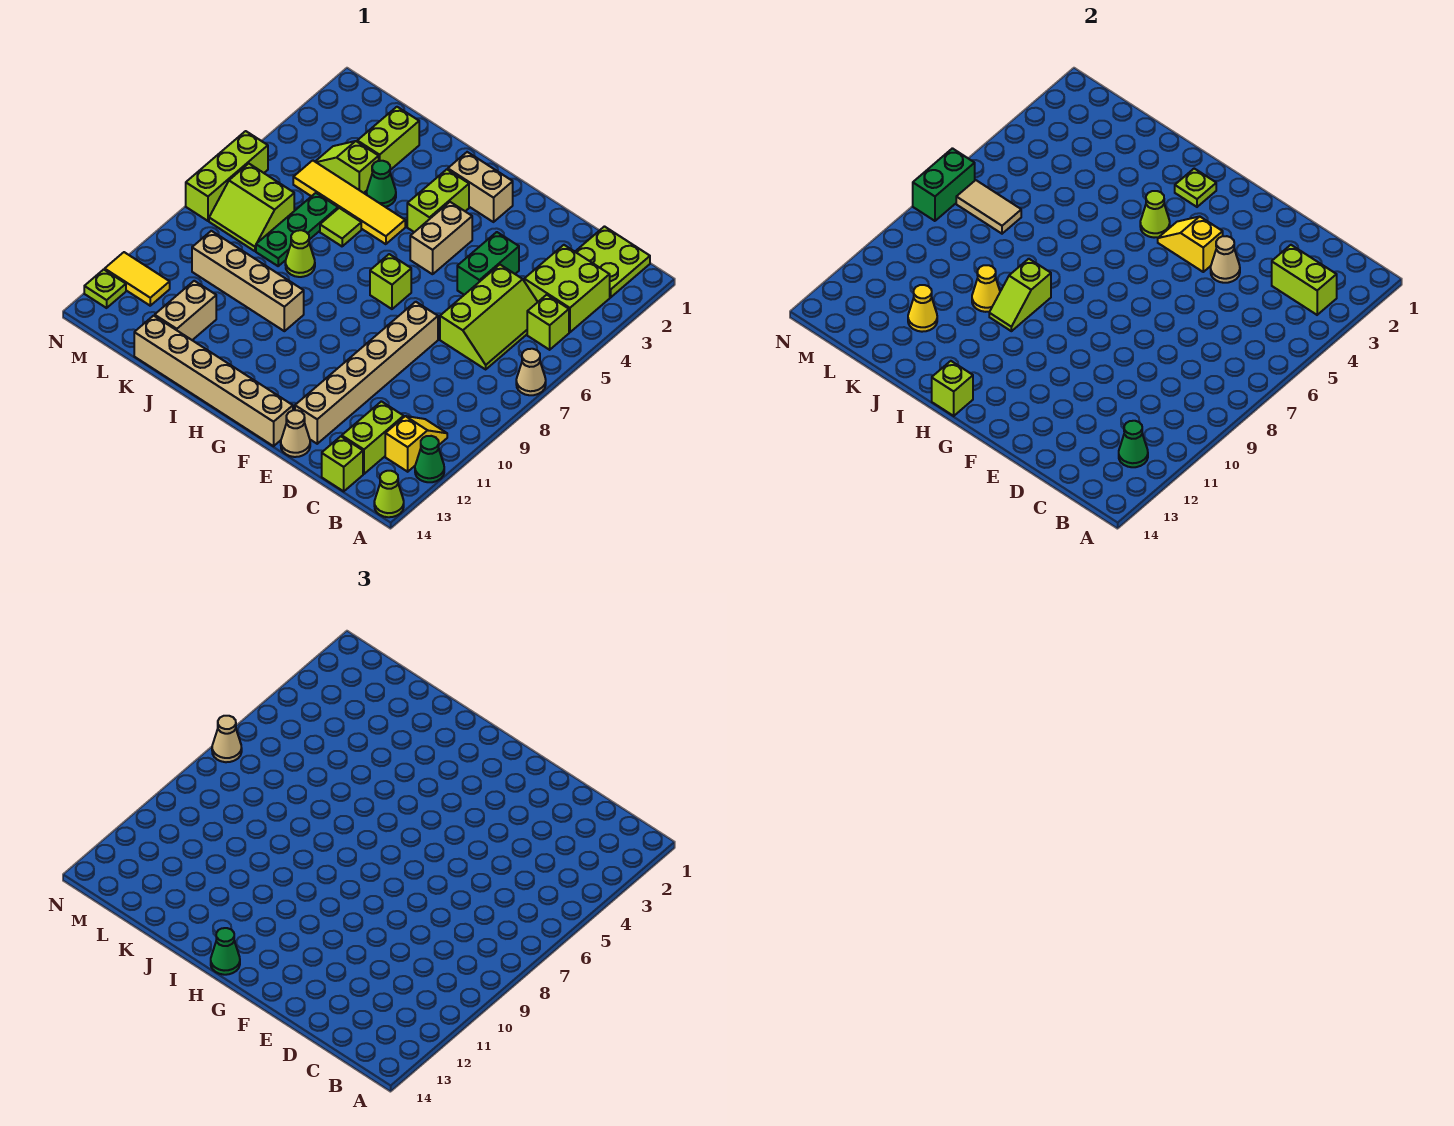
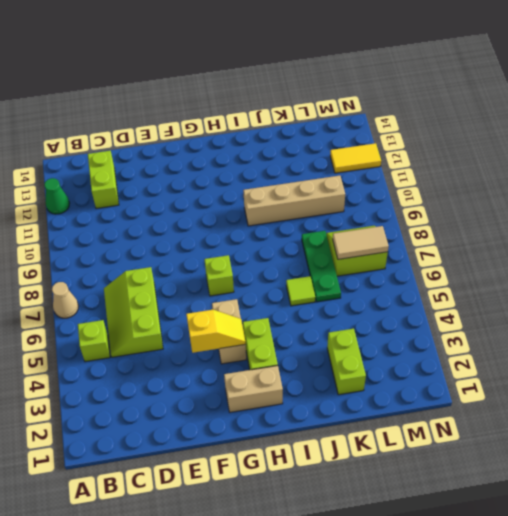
none -> lime cone A14 level 1
none -> lime plate B1:C2 level 1
none -> lime brick B3:C4 level 1
none -> yellow slope B11:B12 level 1 top 12

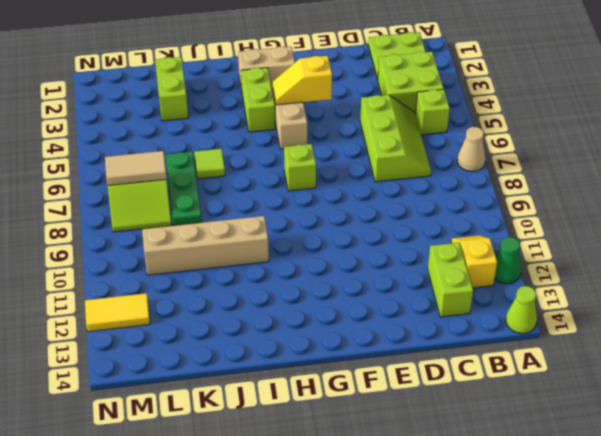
none -> lime brick C14 level 1
none -> green brick E4:E5 level 1
none -> tan brick E8:E13 level 1
none -> tan cone E14 level 1

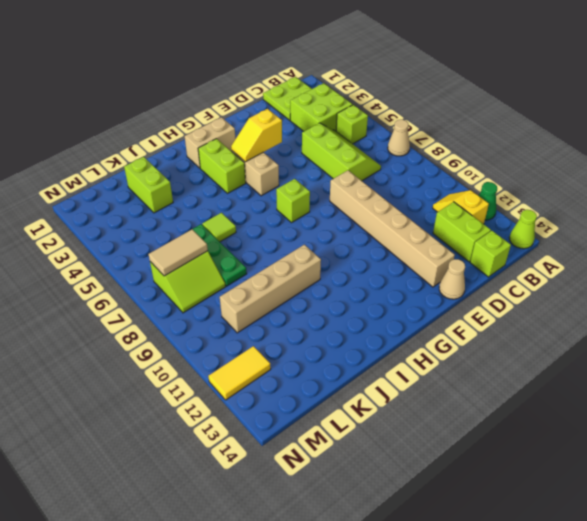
none -> green brick E4:E5 level 1
none -> tan brick F14:K14 level 1
none -> yellow tile I5:L5 level 1
none -> green cone J4 level 1

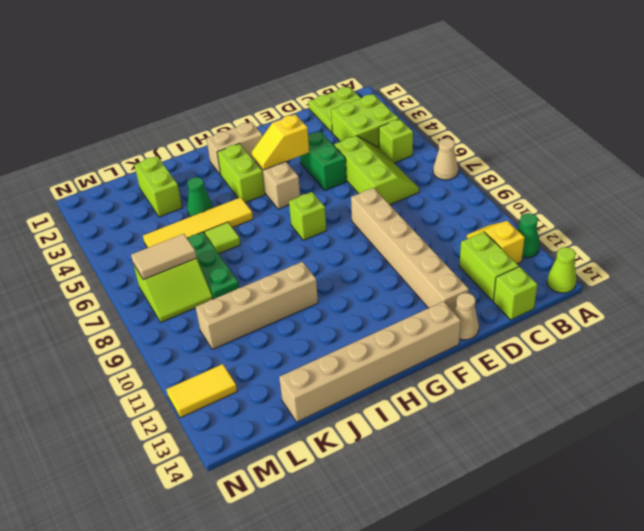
none -> lime cone J8 level 1
none -> lime slope K4:L4 level 1 top K
none -> tan brick K12:K13 level 1
none -> lime brick N6:N8 level 1

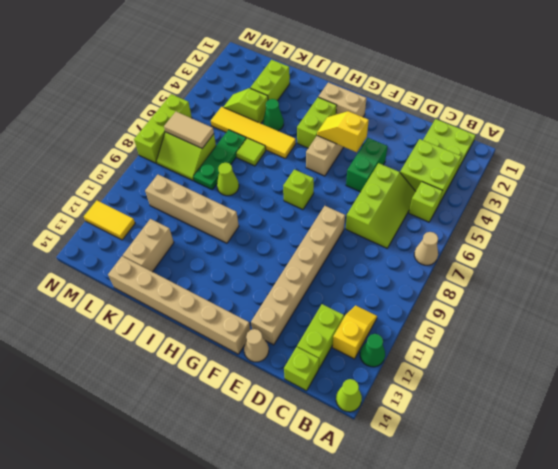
none -> lime plate N13 level 1
none -> lime brick B3:C3 level 2
none -> green cone B12 level 2
none -> tan cone E4 level 2

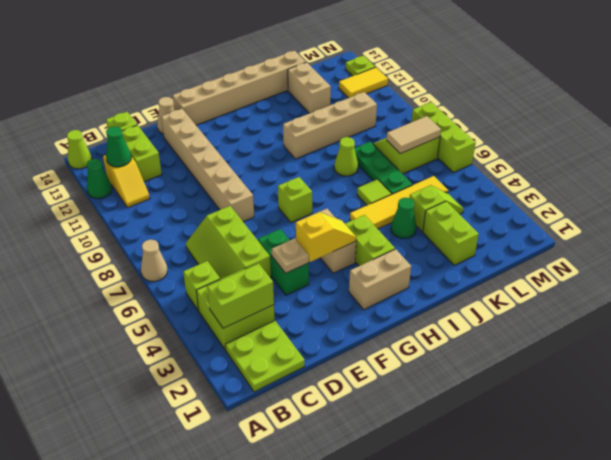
tan plate E4 level 2 -> tan cone E4 level 2
none -> lime plate H2 level 2
none -> lime cone H4 level 2
none -> lime brick H14 level 2
none -> lime slope I9:I10 level 2 top 9

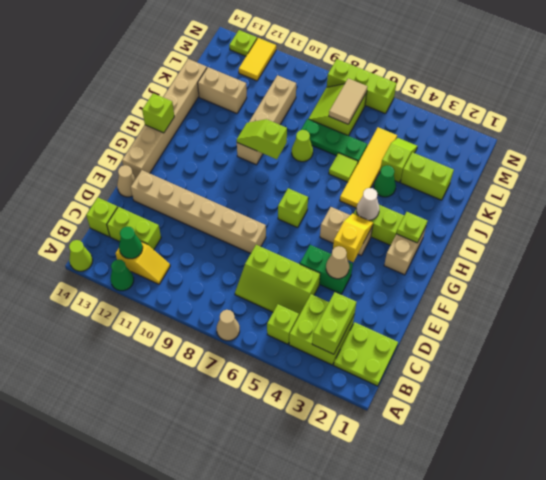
white cone H4 level 2 -> lime cone H4 level 2
none -> yellow cone J10 level 2
none -> yellow cone K12 level 2
none -> green brick N7:N8 level 2
none -> green cone H14 level 3

